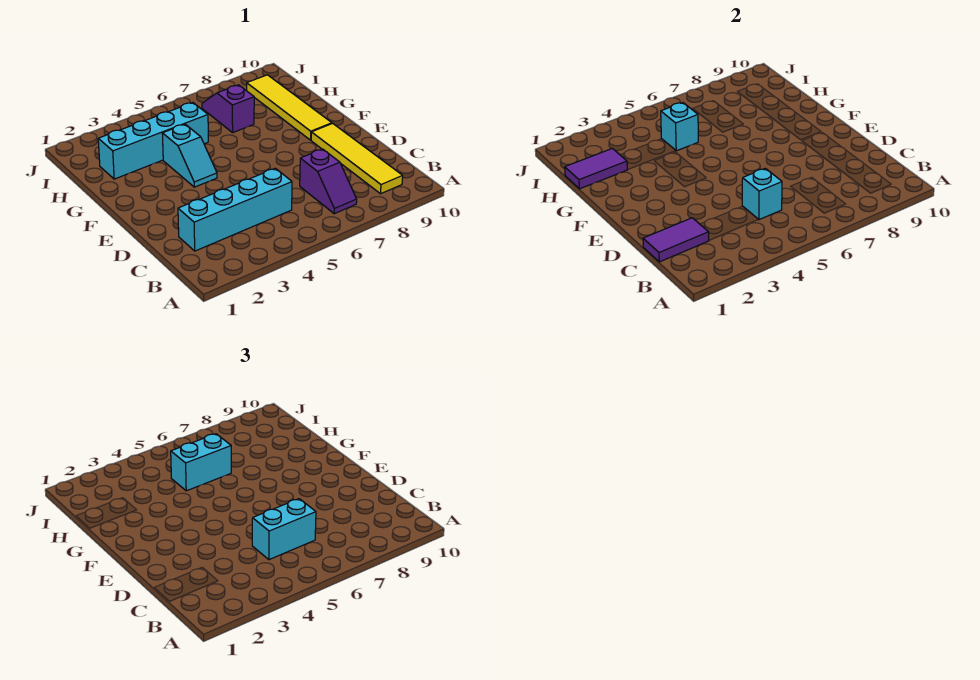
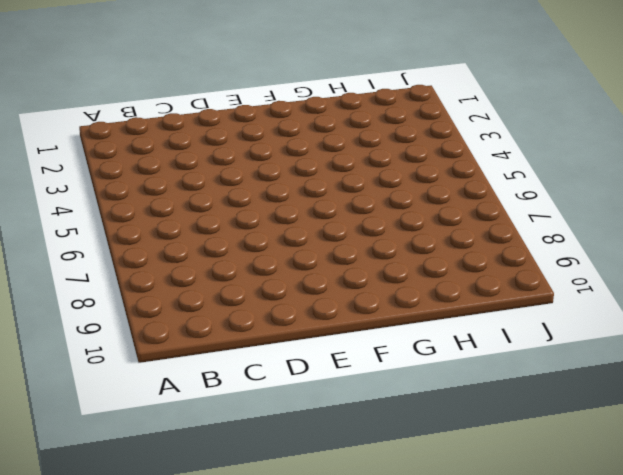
none -> purple slope B7:C7 level 1 top C
none -> yellow tile B9:E9 level 1
none -> cyan brick C2:C5 level 1

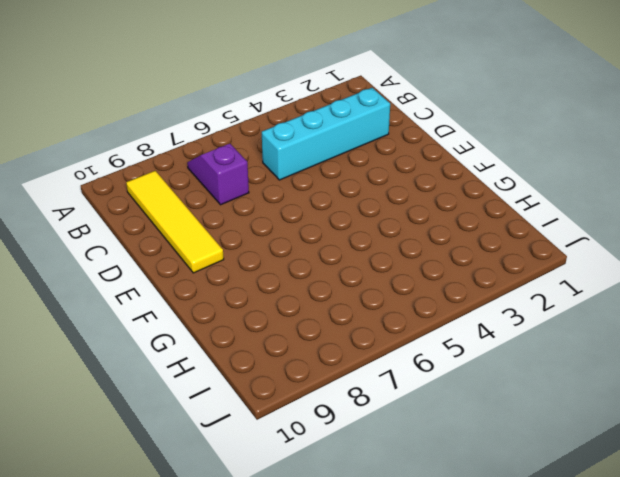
none -> cyan slope F4:G4 level 1 top G
none -> yellow tile F9:I9 level 1
none -> cyan brick H2:H5 level 1

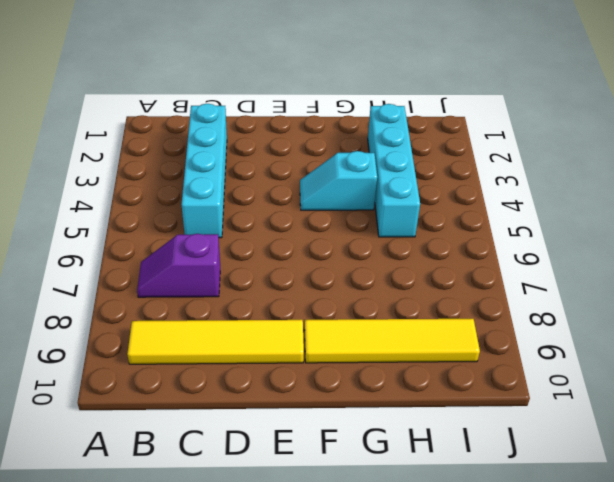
none -> purple slope H7:I7 level 1 top H
none -> purple tile C1:C2 level 2
none -> cyan brick C5 level 2

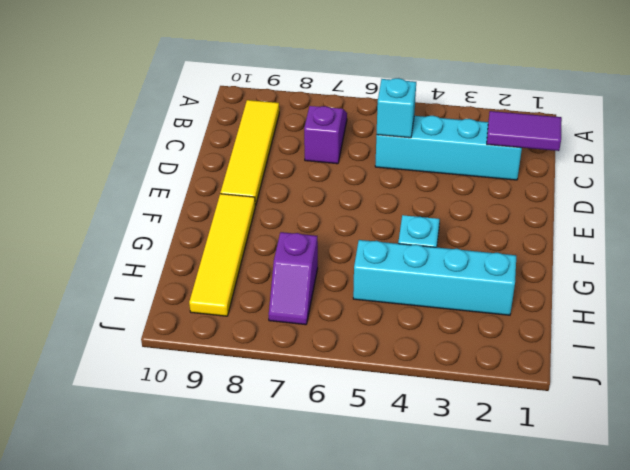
none -> purple tile H1:H2 level 2
none -> cyan brick H5 level 2
none -> cyan brick C5:C6 level 3

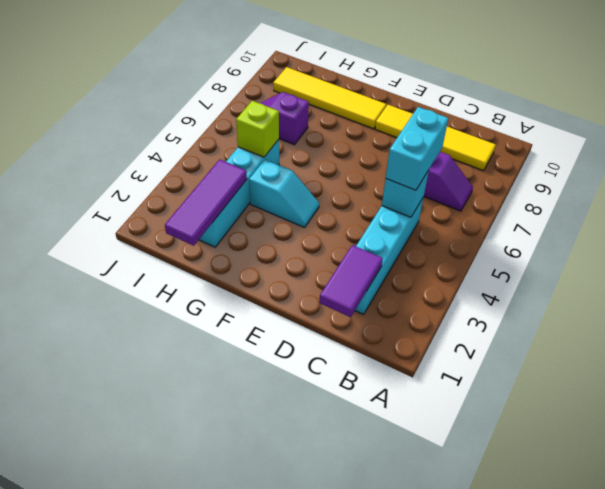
purple tile H1:H3 level 2 -> purple tile H1:H2 level 2
lime brick H5 level 2 -> cyan brick H5 level 2
none -> cyan brick H5:H6 level 3

